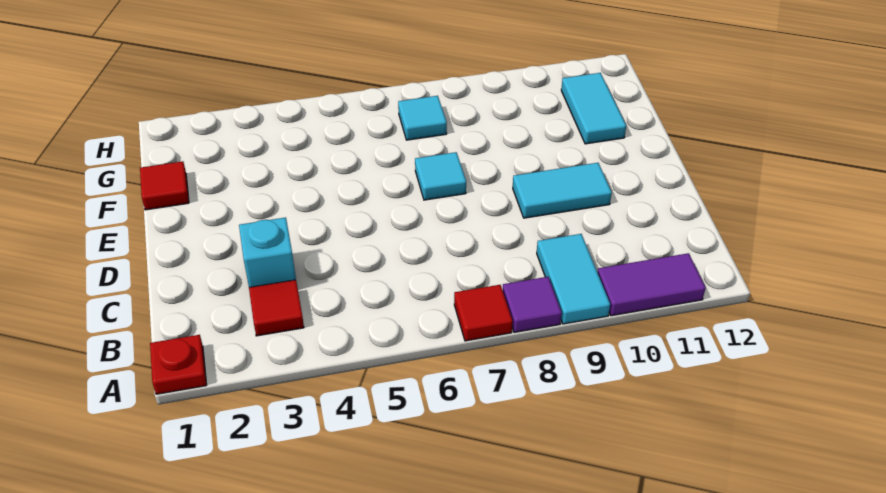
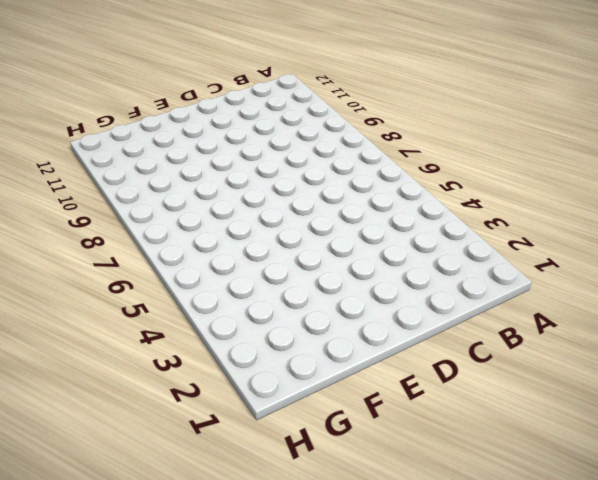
none -> red plate A1 level 1
none -> red tile A7 level 1
none -> purple tile A8 level 1

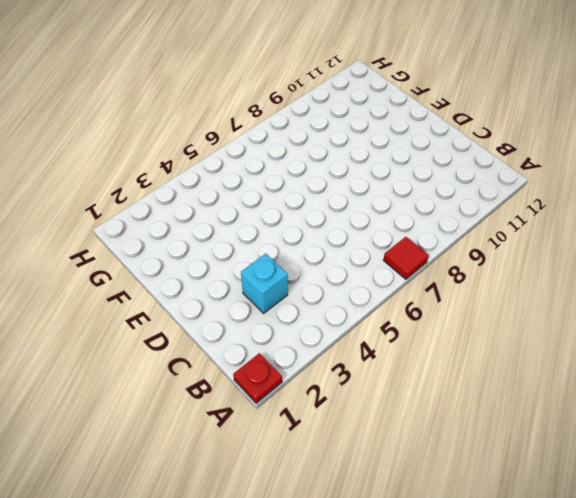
none -> purple tile A8 level 1
none -> cyan tile A9:B9 level 1
none -> purple tile A10:A11 level 1

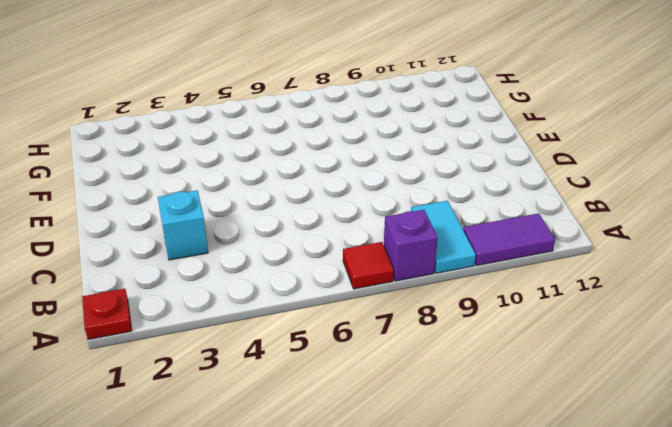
purple brick A8 level 1 -> purple tile A8 level 1
none -> red tile B3 level 1
none -> cyan tile D9:D10 level 1
none -> cyan tile E7 level 1

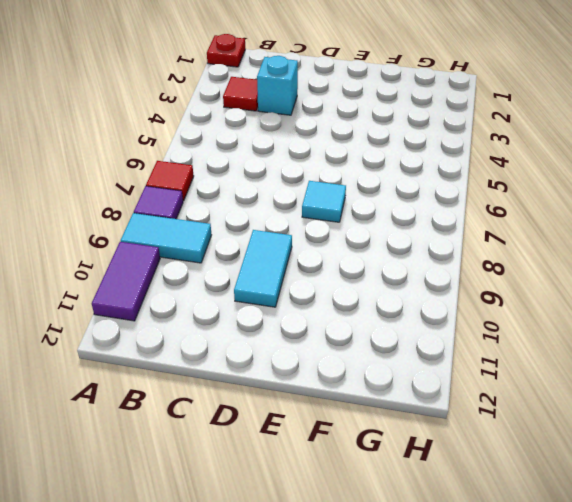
none -> red tile F1 level 1
none -> cyan tile F11:G11 level 1
none -> cyan tile G7 level 1

